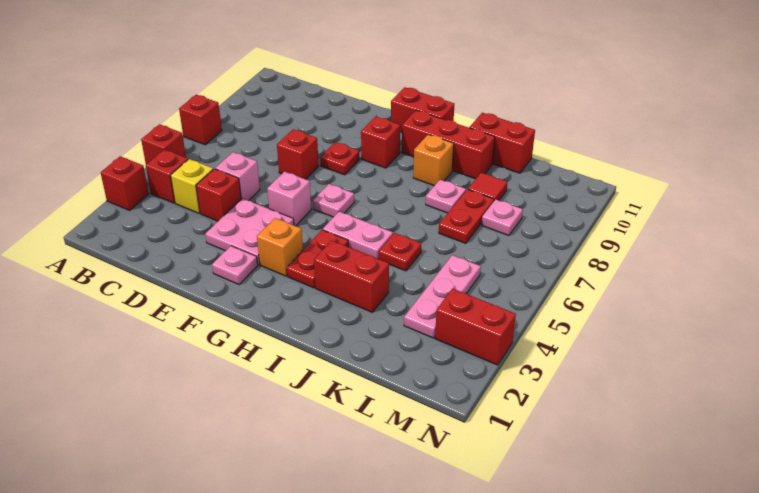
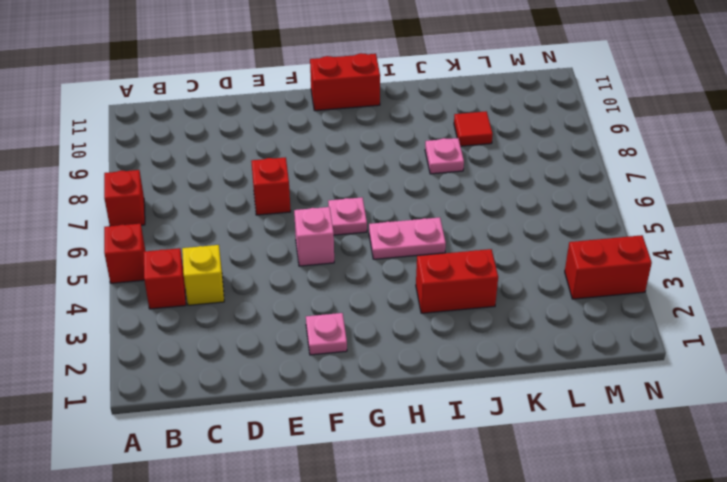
none -> red brick A3 level 1
none -> red brick D4 level 1
none -> pink brick D5 level 1

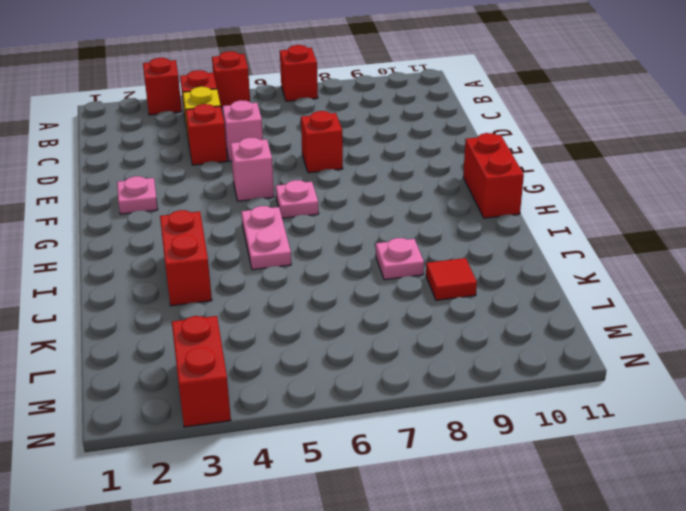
none -> pink plate E3:F4 level 1
none -> red plate F8 level 1
none -> orange brick G3 level 1

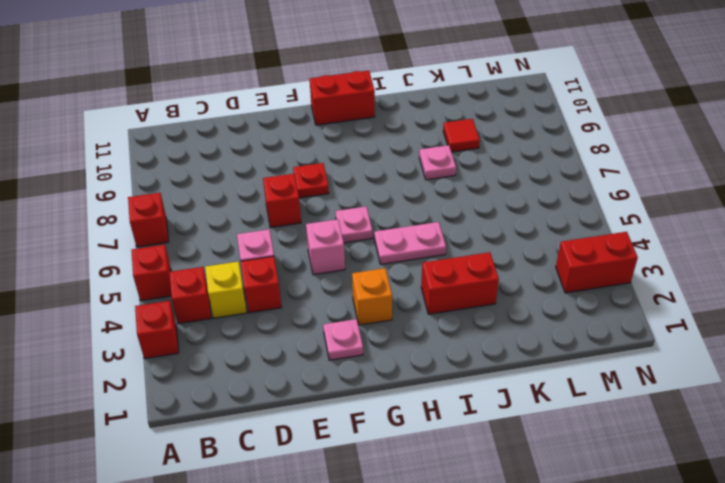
none -> pink plate E3:F4 level 1
none -> red brick G9 level 1
none -> red plate H3:H4 level 1

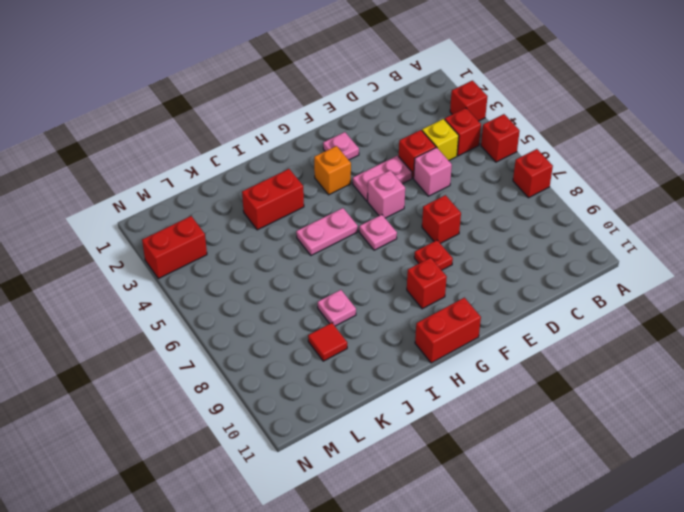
pink plate E4:F4 level 1 -> pink plate E3:F4 level 1
none -> red plate H3:H4 level 1
none -> red brick H10:J10 level 1
none -> orange brick I9 level 1

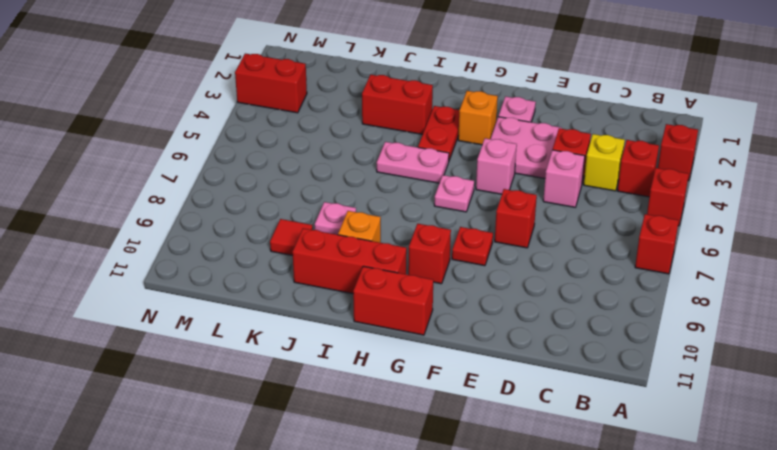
none -> red plate J5 level 1
none -> red brick J11:K11 level 1
none -> red plate K7:K8 level 1

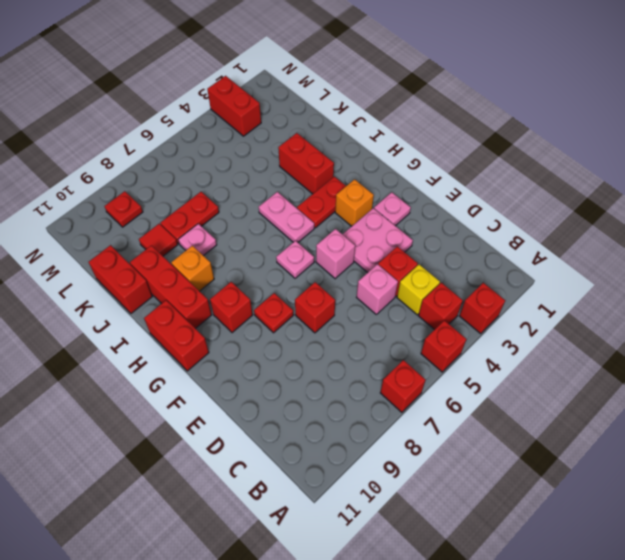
red plate M9 level 1 -> red plate J5 level 1
none -> pink plate L3:L5 level 1
none -> pink plate L8 level 1

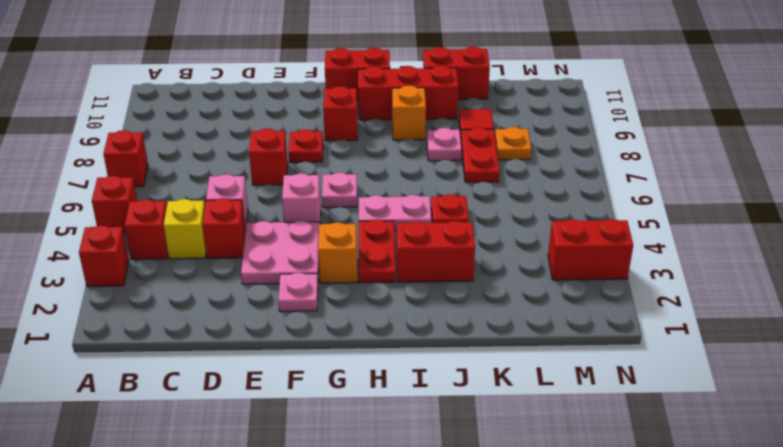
orange plate L8 level 1 -> pink plate L8 level 1
none -> pink plate L3:L5 level 1

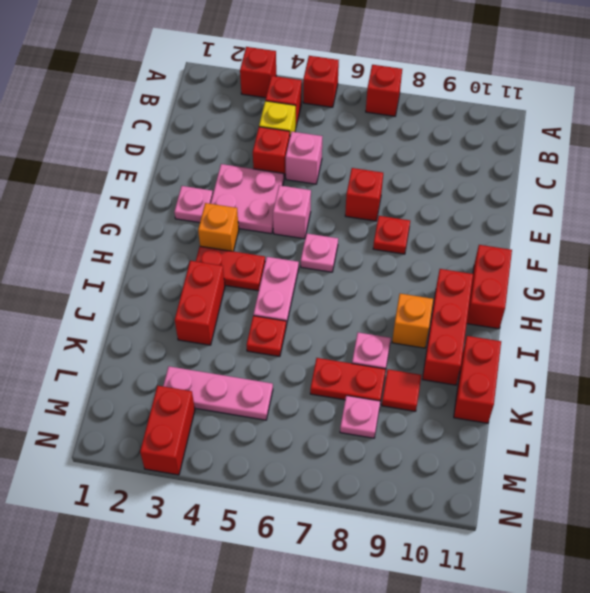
none -> red brick G9 level 1

